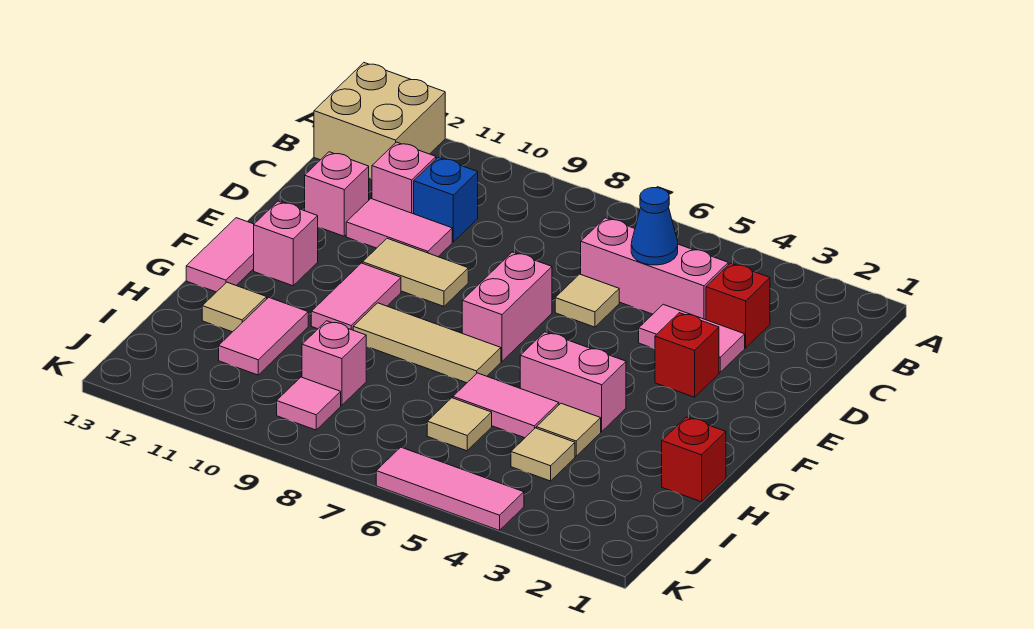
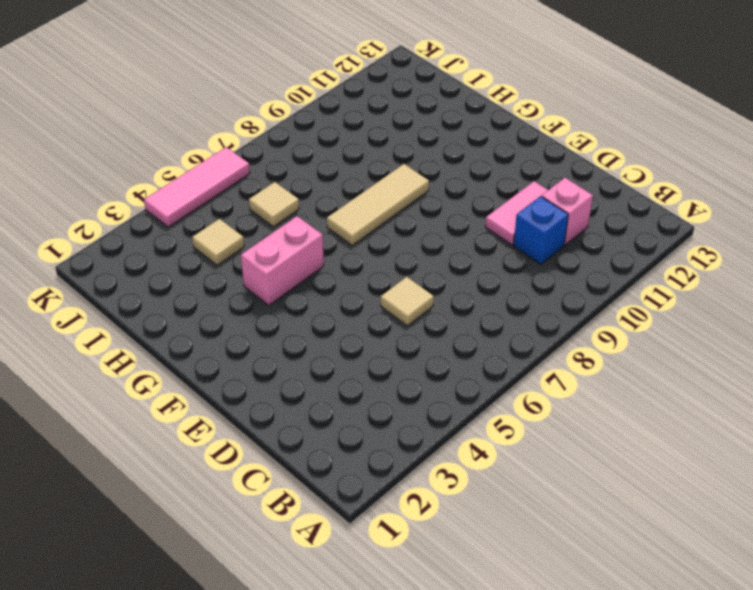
none -> tan brick A12:B13 level 1
none -> red brick C3 level 1
none -> pink brick C4:C6 level 1

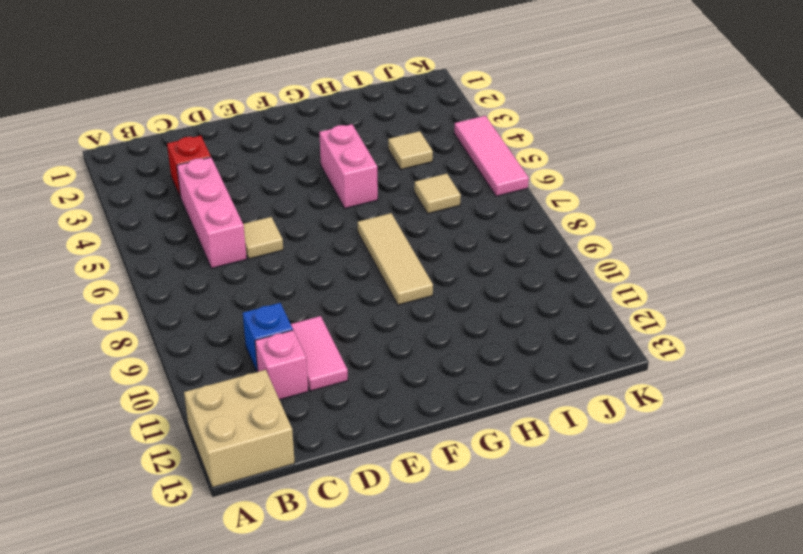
none -> pink tile D3:D4 level 1
none -> pink brick D12 level 1
none -> red brick E3 level 1

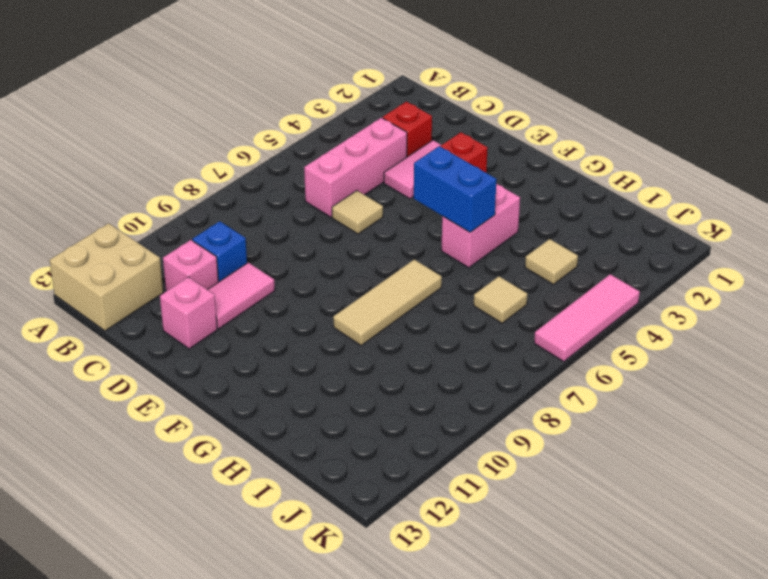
blue brick F5:G5 level 2 -> none
none -> pink brick E7:F7 level 1
none -> tan tile E9:E10 level 1
none -> pink tile F10:G10 level 1

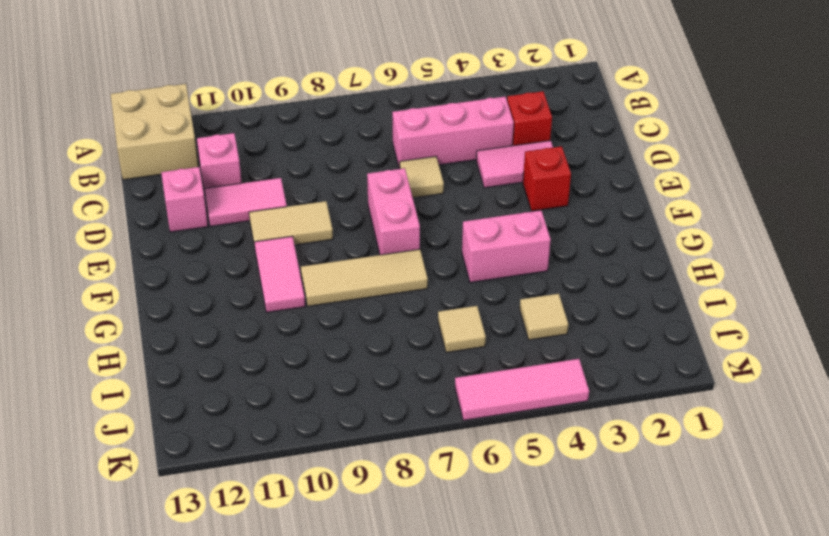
none -> blue brick C10 level 1
none -> pink brick F12 level 1
none -> pink tile F13:G13 level 1

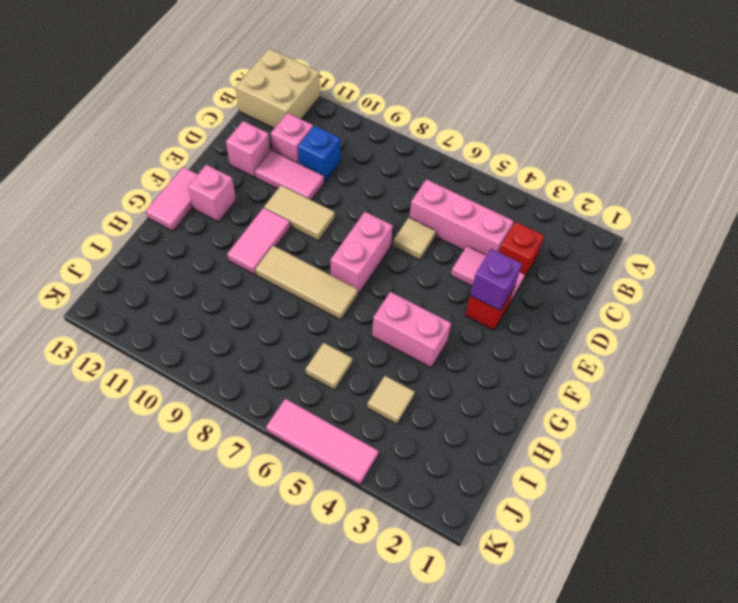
purple brick E3 level 2 -> none
none -> red brick H1 level 1
none -> tan tile H4 level 1
none -> pink tile H5:H6 level 1

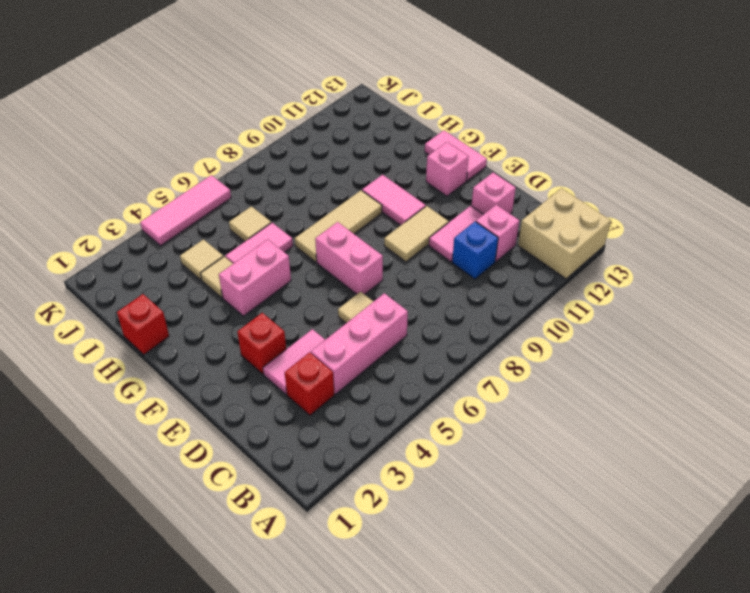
none -> pink tile H11:I11 level 1
none -> tan tile H12 level 1
none -> pink brick I9 level 1

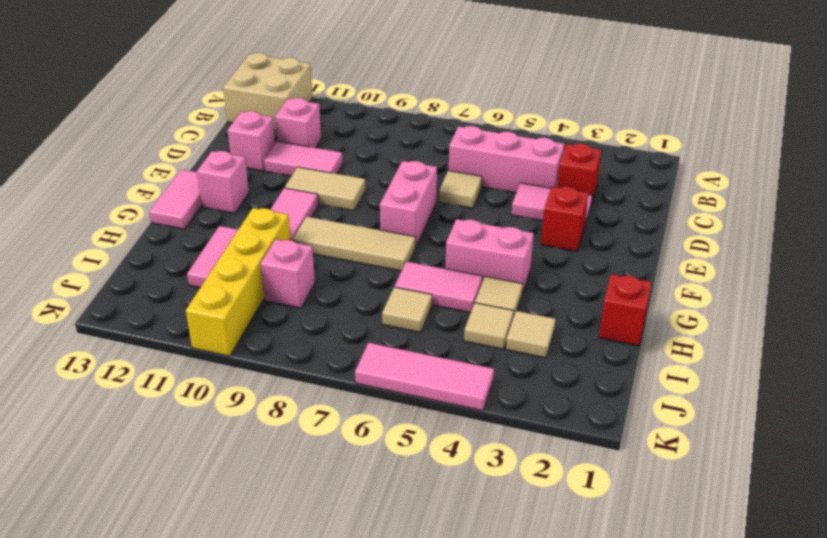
yellow brick H10:K10 level 1 -> none
tan tile I3 level 1 -> tan tile H12 level 1
none -> blue brick C10 level 1
none -> pink tile J9 level 1
none -> blue cone C5 level 2

